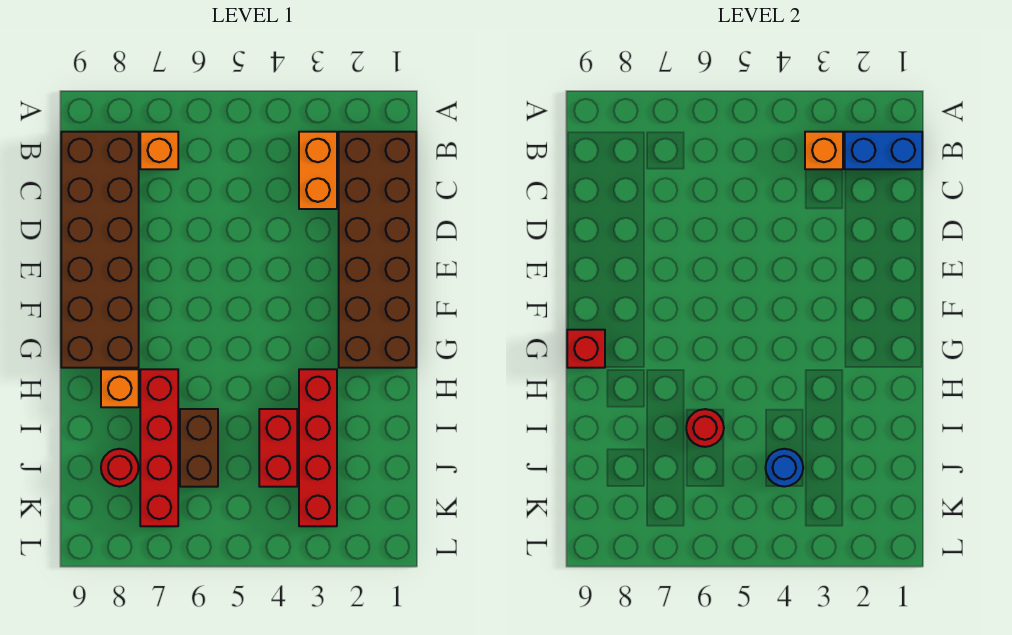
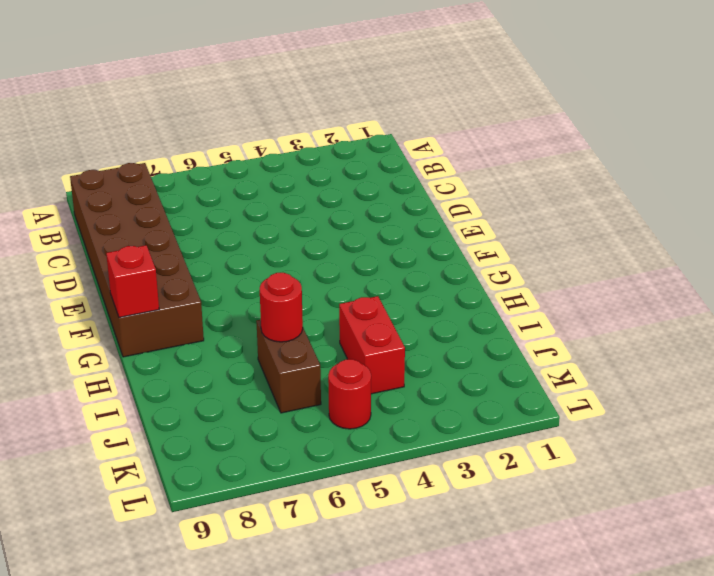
red round brick K5 level 1 -> red round brick J8 level 1
none -> brown brick B1:G2 level 1
none -> orange brick B3:C3 level 1
none -> orange brick B7 level 1

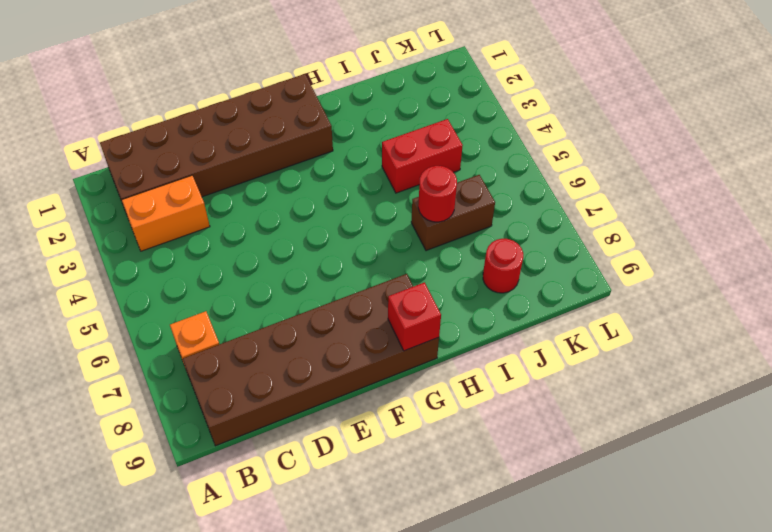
none -> red brick H3:K3 level 1
none -> red brick H7:K7 level 1
none -> orange brick H8 level 1

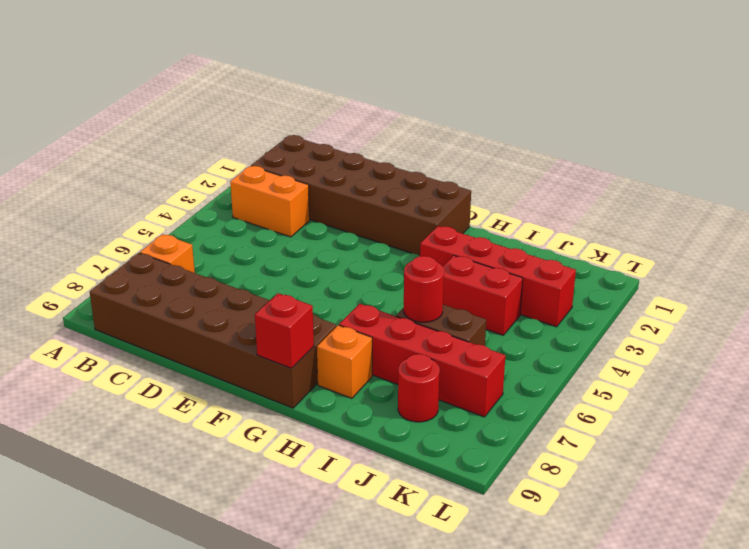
none -> blue brick B1:B2 level 2
none -> orange brick B3 level 2
none -> blue round brick J4 level 2

